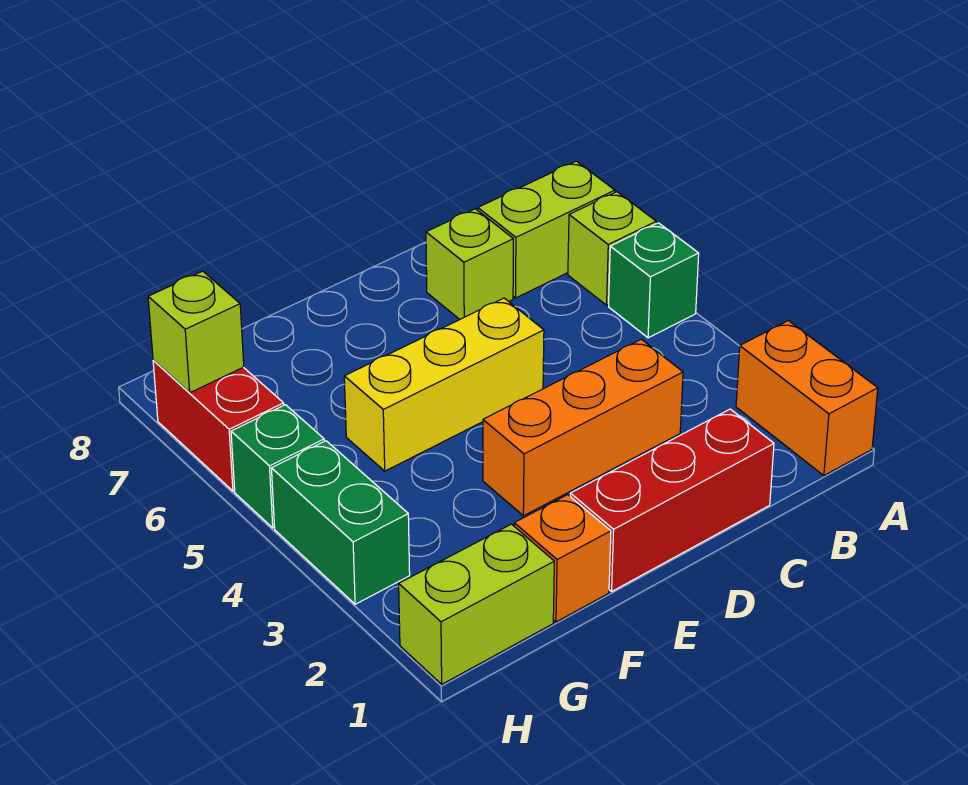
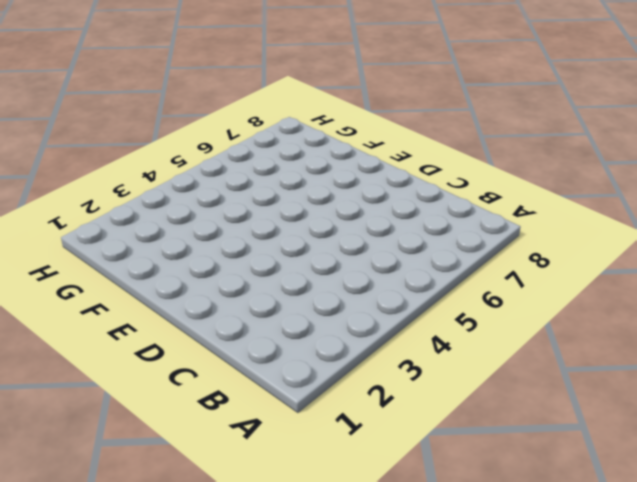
none -> orange brick A1:A2 level 1
none -> green brick A5 level 1
none -> lime brick A6 level 1

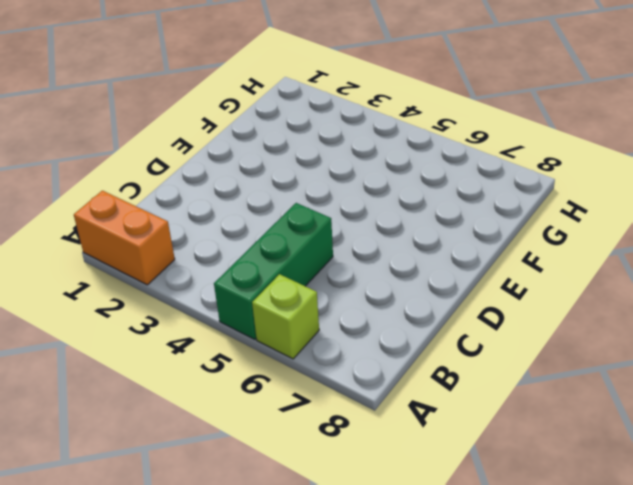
green brick A5:C5 level 1 -> green brick A5 level 1
none -> lime brick A7:B7 level 1
none -> red brick C1:E1 level 1
none -> orange brick C3:E3 level 1

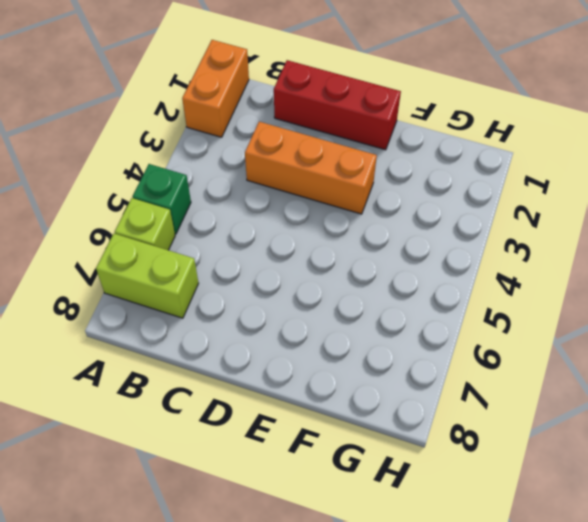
none -> lime brick C7 level 1
none -> yellow brick D5:F5 level 1
none -> orange brick F1 level 1

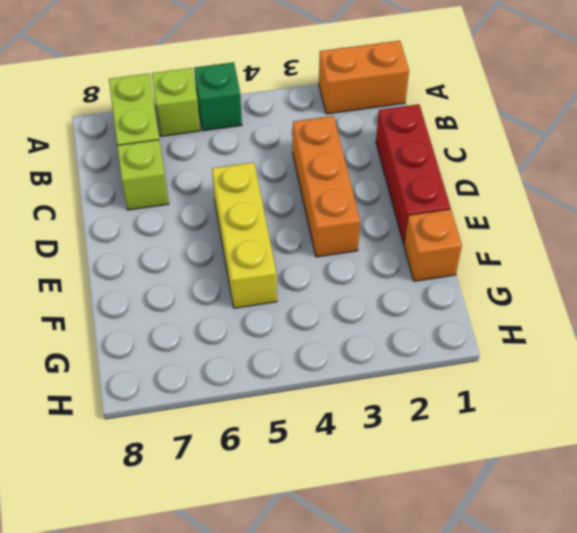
none -> lime brick G1:H1 level 1
none -> green brick H3:H4 level 1
none -> green brick H5 level 1

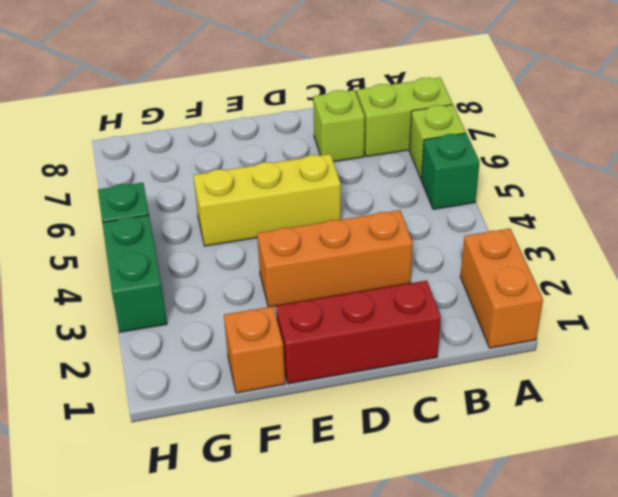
none -> lime brick G1:H1 level 1
none -> red brick H6:H7 level 1
none -> lime brick H7 level 2

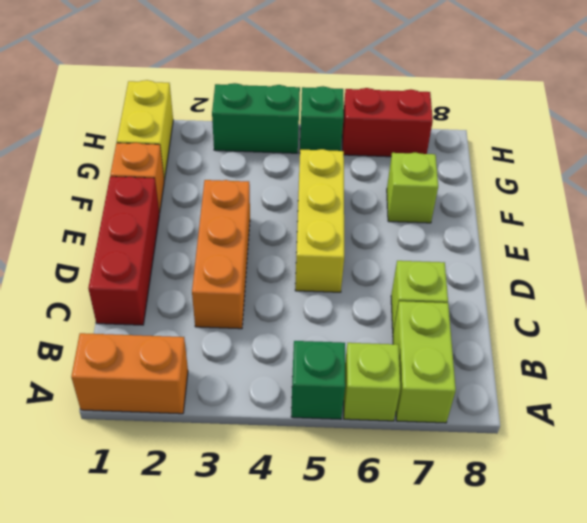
lime brick F7 level 1 -> lime brick H7 level 2
yellow brick G1:H1 level 1 -> lime brick G1:H1 level 1

